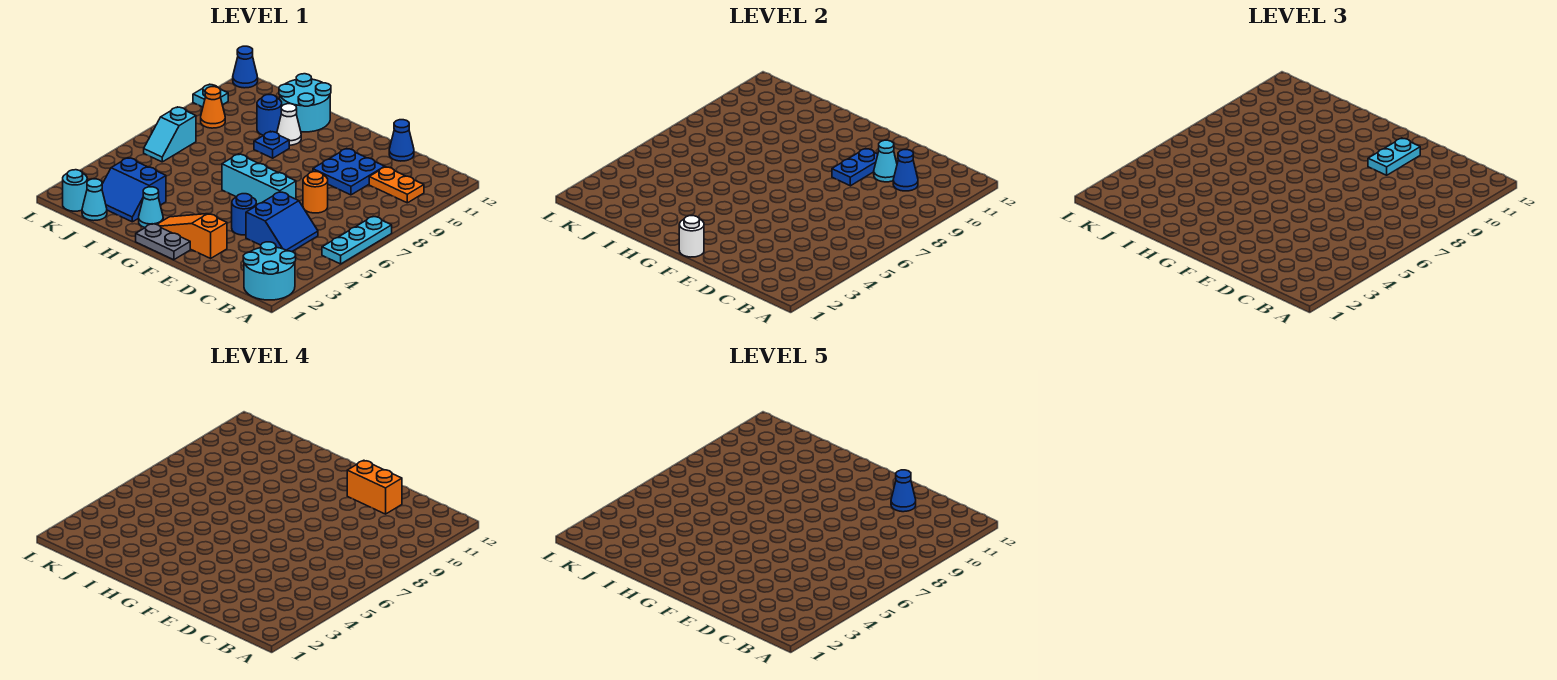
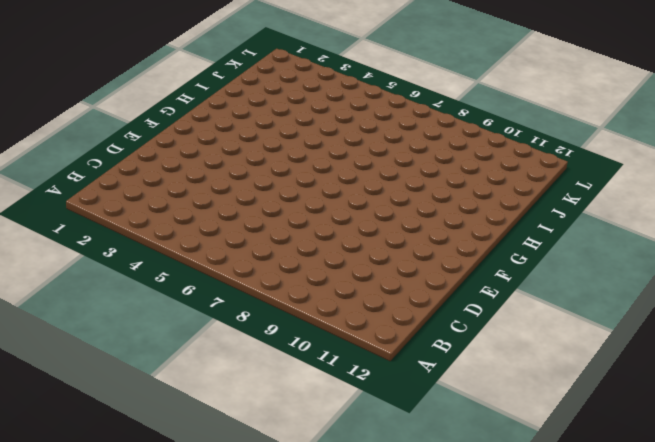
none -> cyan round brick A1:B2 level 1
none -> cyan plate A5:A7 level 1
none -> orange plate B10:C10 level 1
none -> blue slope C4:D5 level 1 top D

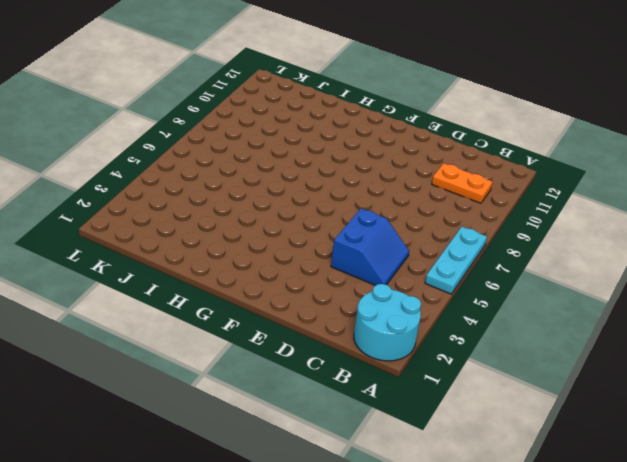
none -> orange round brick D7 level 1
none -> blue plate D9:E10 level 1
none -> blue cone D12 level 1
none -> orange slope E2:G2 level 1 top E

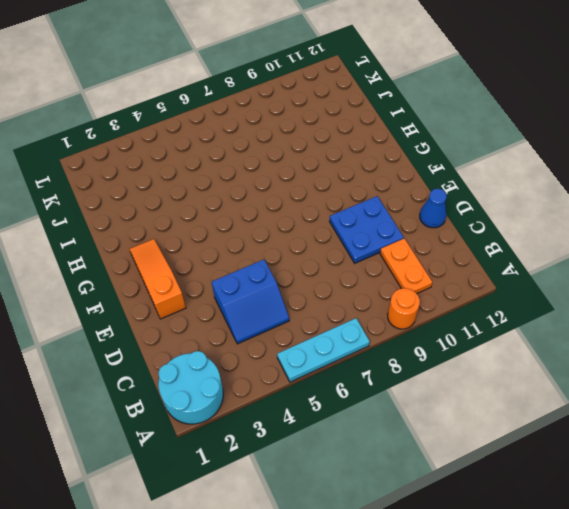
orange round brick A9 level 1 -> orange round brick D7 level 1
none -> blue round brick E4 level 1
none -> cyan brick E6:G6 level 1
none -> grey plate F1:G1 level 1
none -> cyan cone H2 level 1

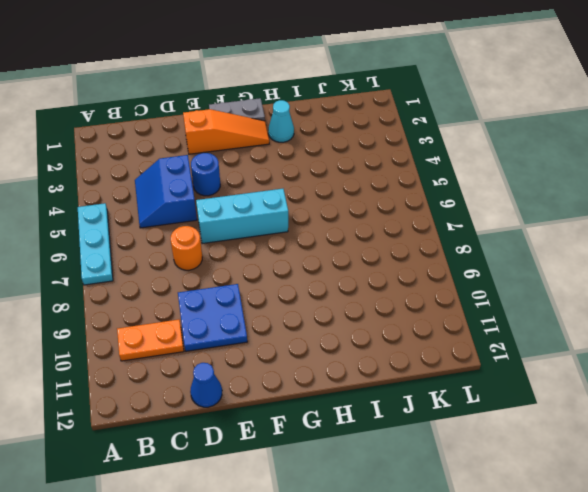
none -> cyan round brick A1:B2 level 1
none -> blue plate H9 level 1
none -> white cone H10 level 1
none -> cyan round brick H11:I12 level 1

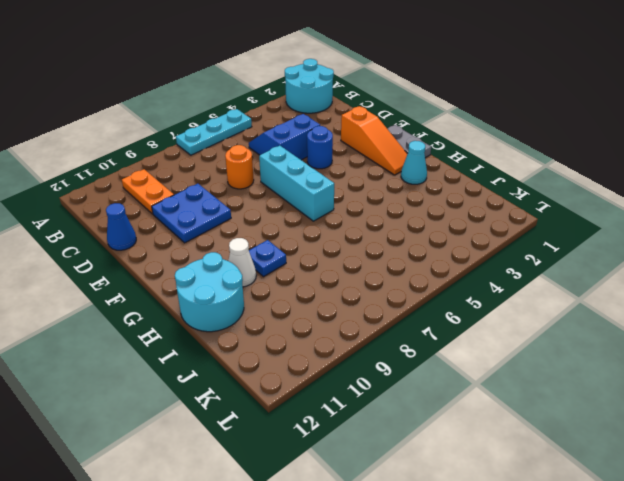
none -> blue slope I2:J3 level 1 top 3
none -> blue round brick I10 level 1
none -> cyan cone J1 level 1
none -> cyan round brick K1 level 1

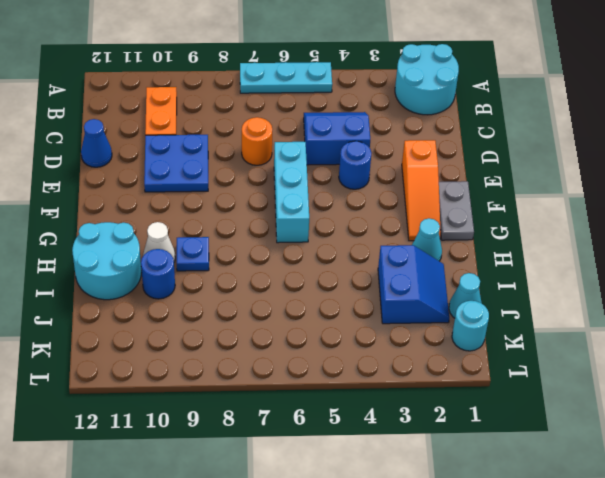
none -> cyan slope K6:K7 level 1 top 7
none -> orange cone K9 level 1
none -> cyan plate L10 level 1
none -> blue cone L12 level 1

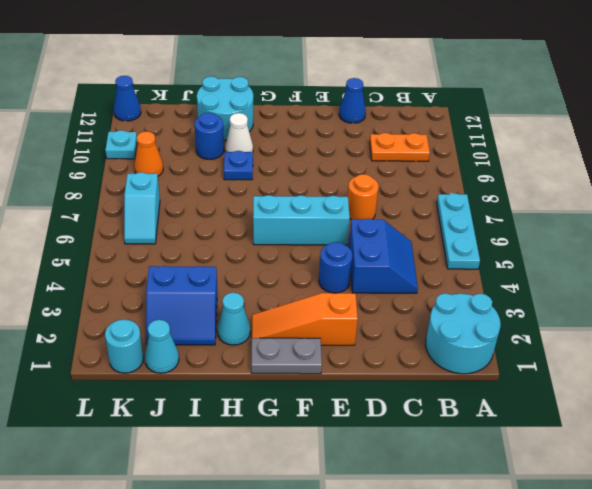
none -> blue plate D9:E10 level 1
none -> blue cone C10 level 2
none -> cyan cone D10 level 2
none -> blue plate E9:E10 level 2

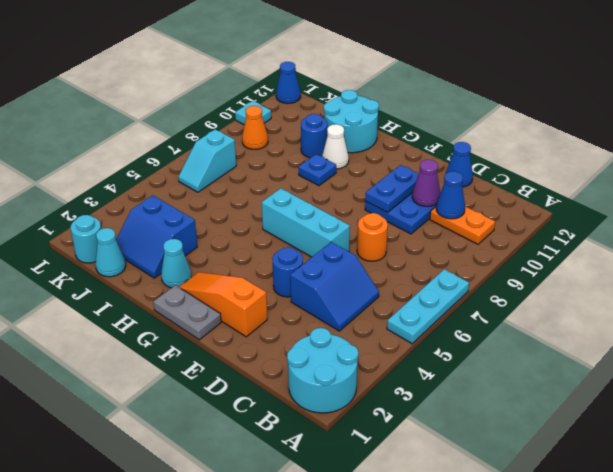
purple cone D10 level 2 -> cyan cone D10 level 2
none -> white round brick F1 level 2
none -> cyan plate E10:E11 level 3
none -> orange brick D11:E11 level 4
none -> blue cone D11 level 5

